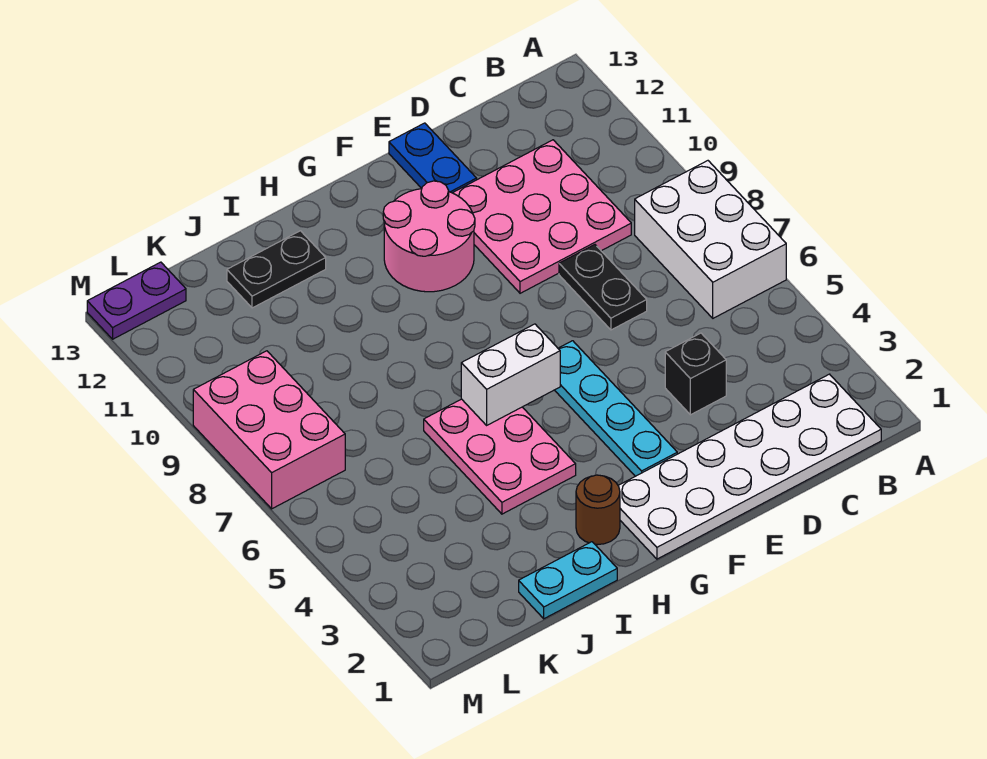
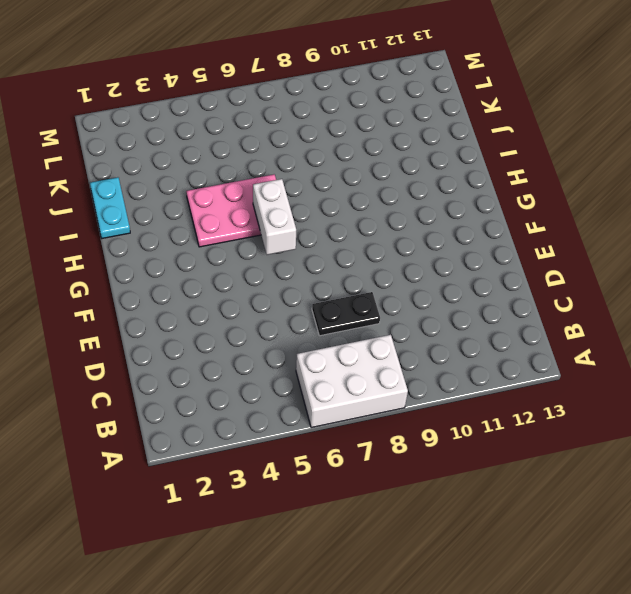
none -> white plate B1:G2 level 1
none -> pink plate C9:E11 level 1
none -> black brick D4 level 1

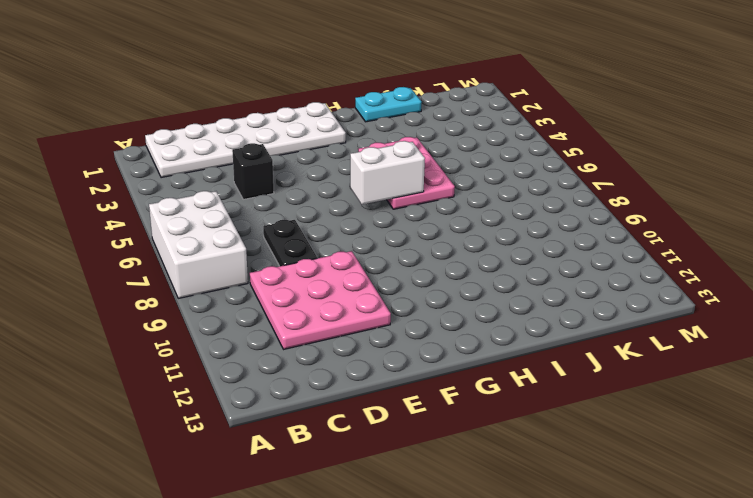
none -> blue plate E12:E13 level 1
none -> cyan plate F3:F6 level 1
none -> pink round brick F10:G11 level 1

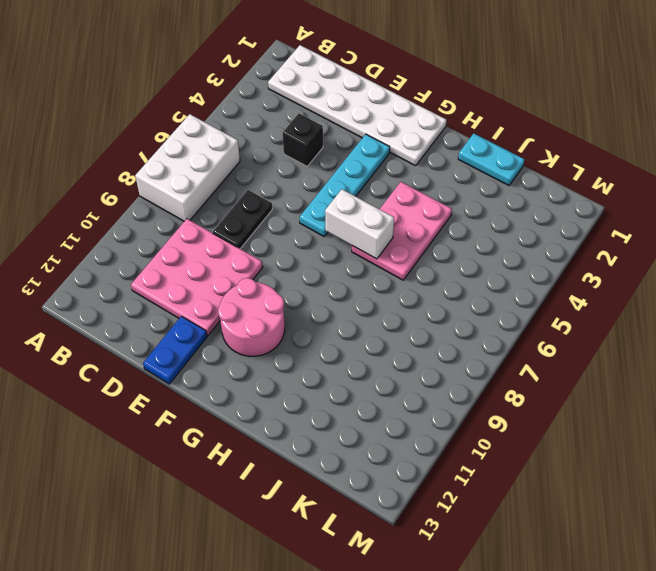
none -> brown round brick H2 level 1
none -> black plate I12:J12 level 1
none -> pink brick L7:M9 level 1

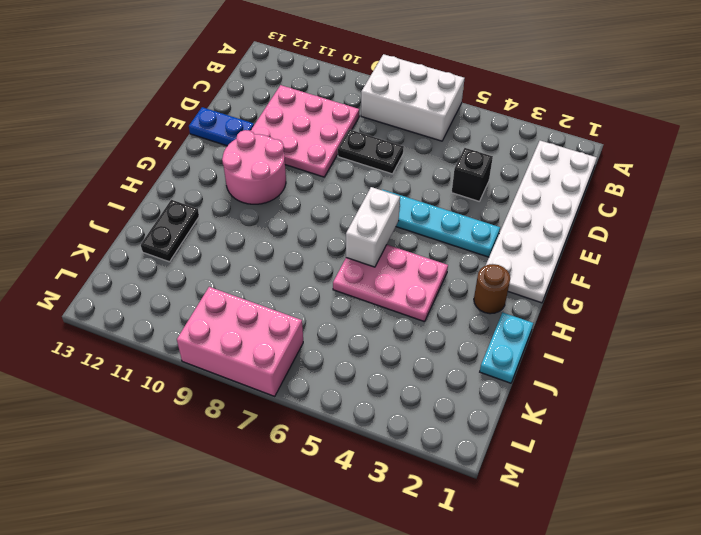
none -> purple plate L13:M13 level 1

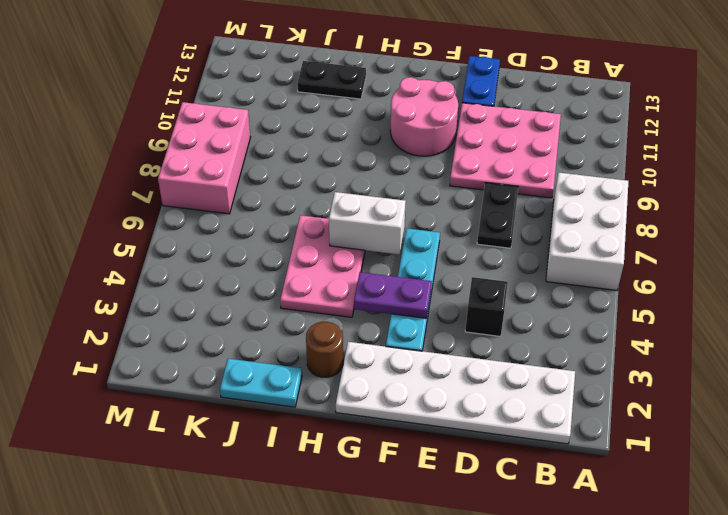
purple plate F4:G4 level 2 -> purple plate L13:M13 level 1

